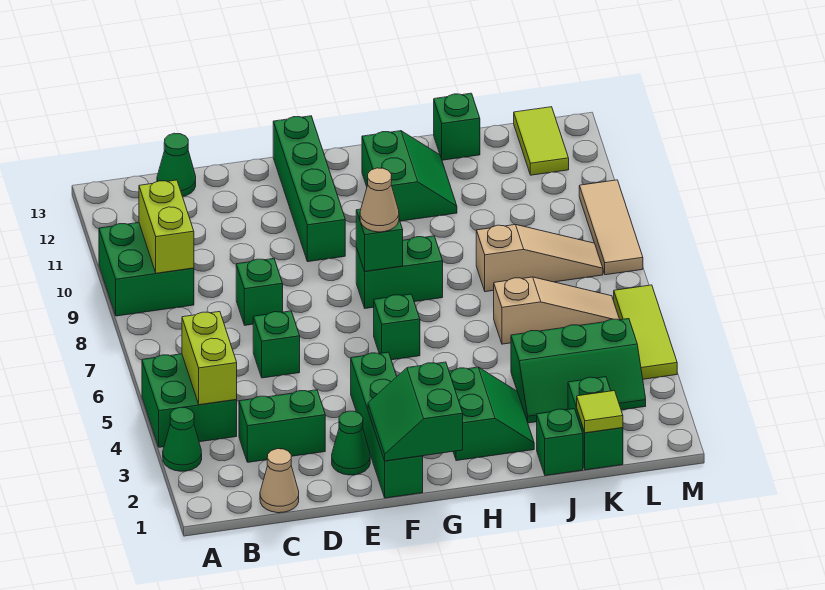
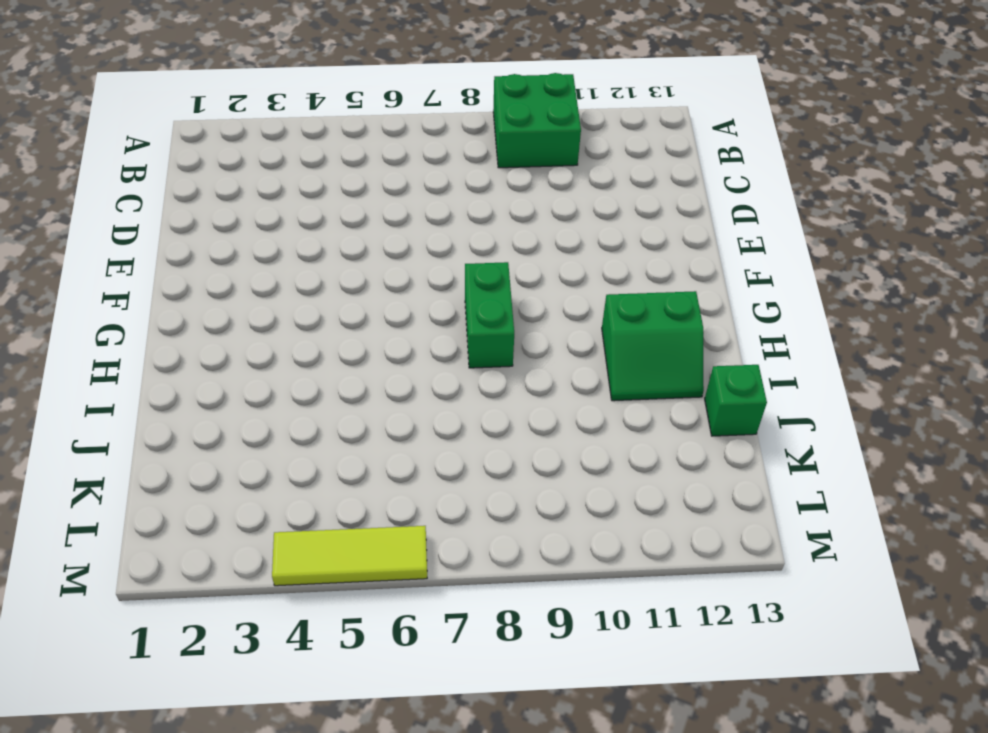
none -> green cone A3 level 1
none -> green brick A4:B5 level 1
none -> tan cone C1 level 1
none -> green brick C3:D3 level 1

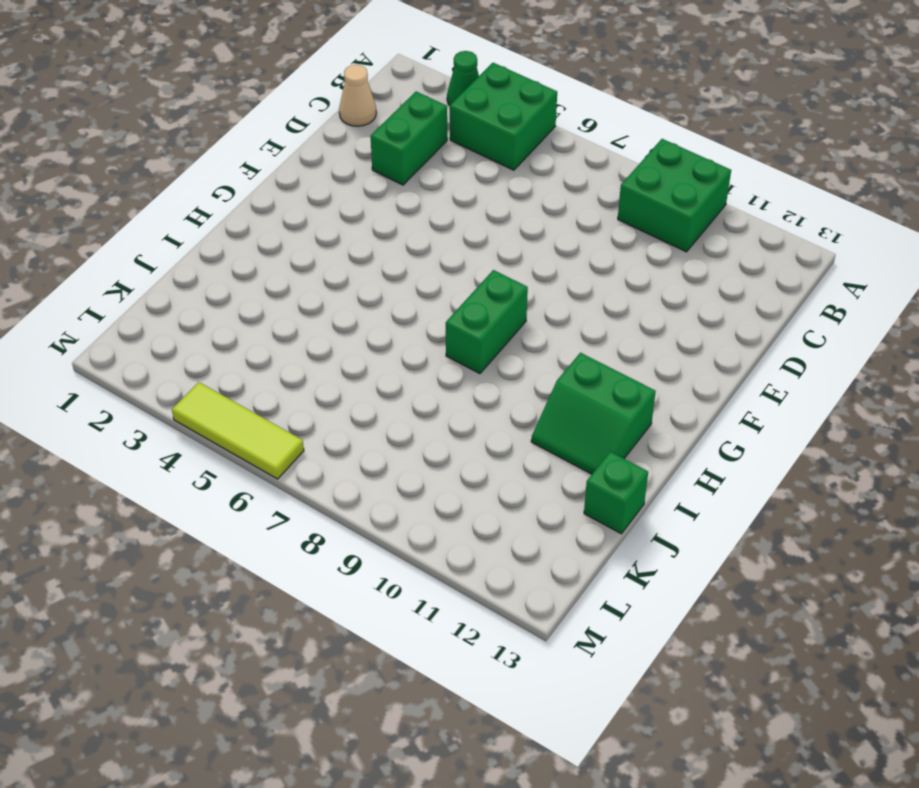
none -> green cone C13 level 1
none -> green brick D6 level 1
none -> green brick D8 level 1
none -> green cone E2 level 1

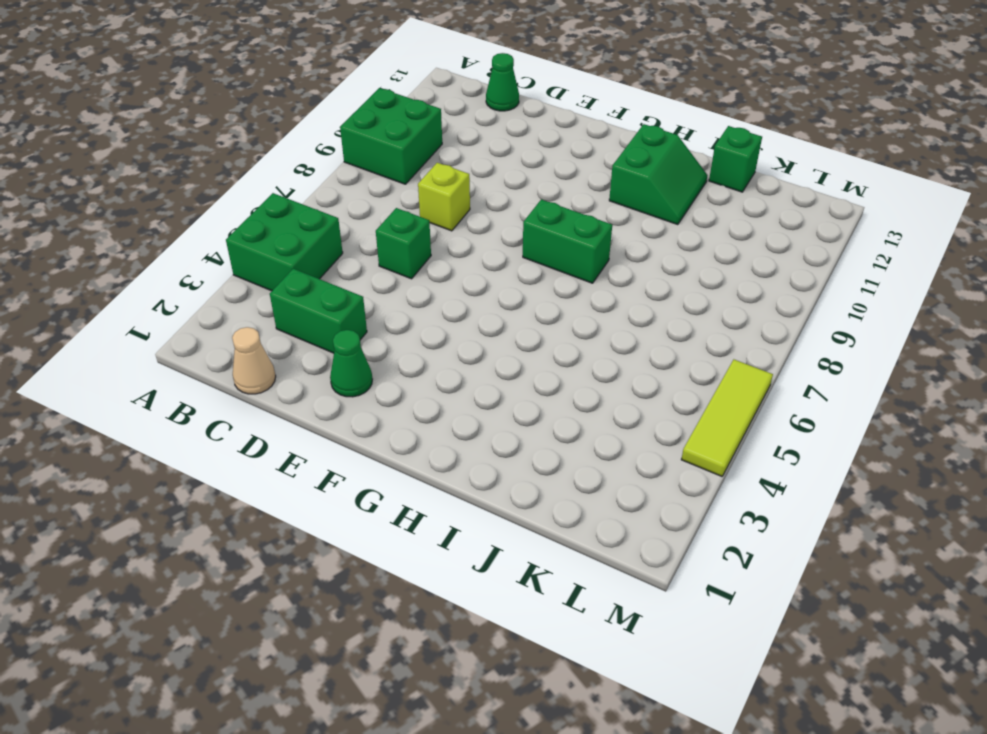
lime brick D8 level 1 -> green brick D8 level 1
none -> green cone A3 level 1
none -> green brick F1:F4 level 1
none -> green brick F10:F13 level 1
none -> green brick G6 level 1

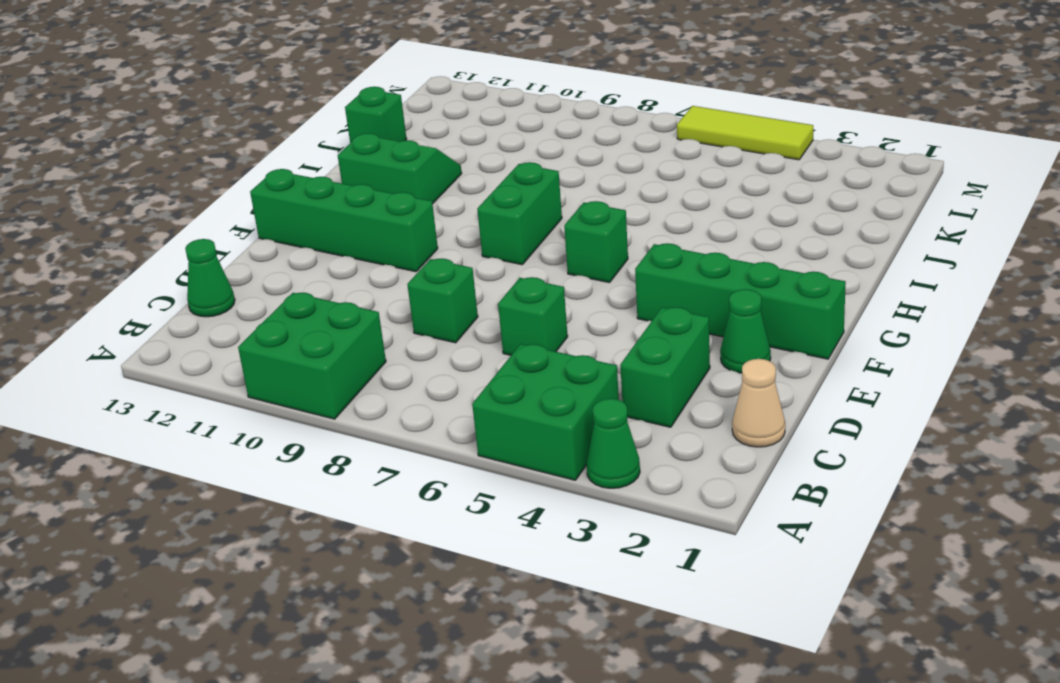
none -> green slope H2:I3 level 1 top H
none -> green brick J1 level 1
none -> green slope J3:L4 level 1 top 4
none -> tan slope J6:L6 level 1 top J

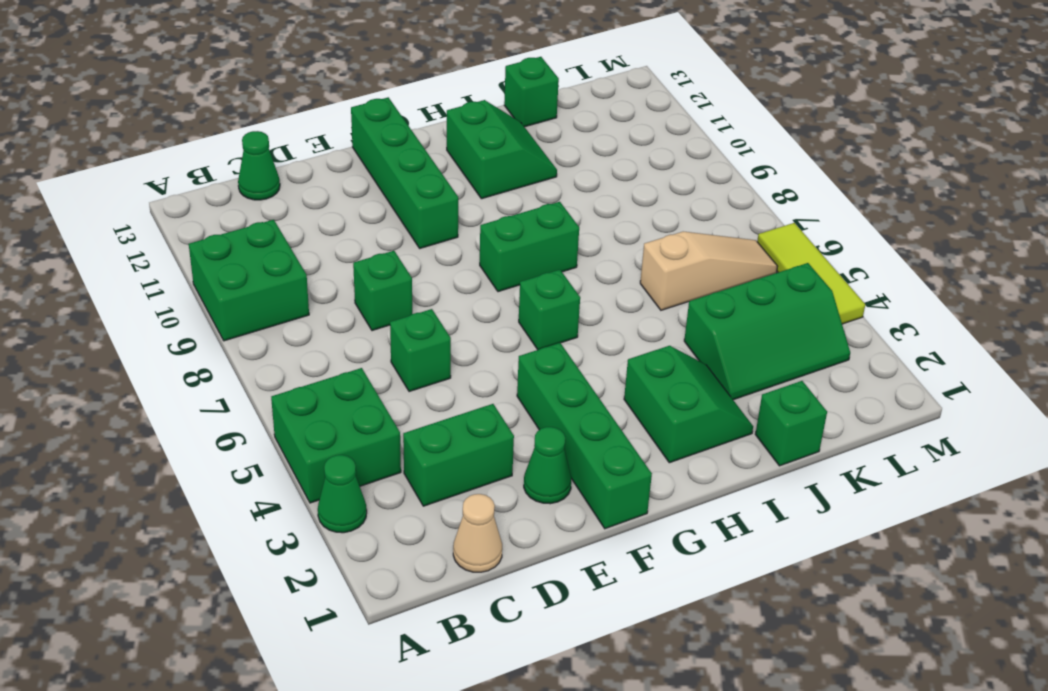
none -> tan slope J8:L8 level 1 top J
none -> green brick K1:K2 level 1
none -> lime tile L12:L13 level 1
none -> tan tile M8:M10 level 1

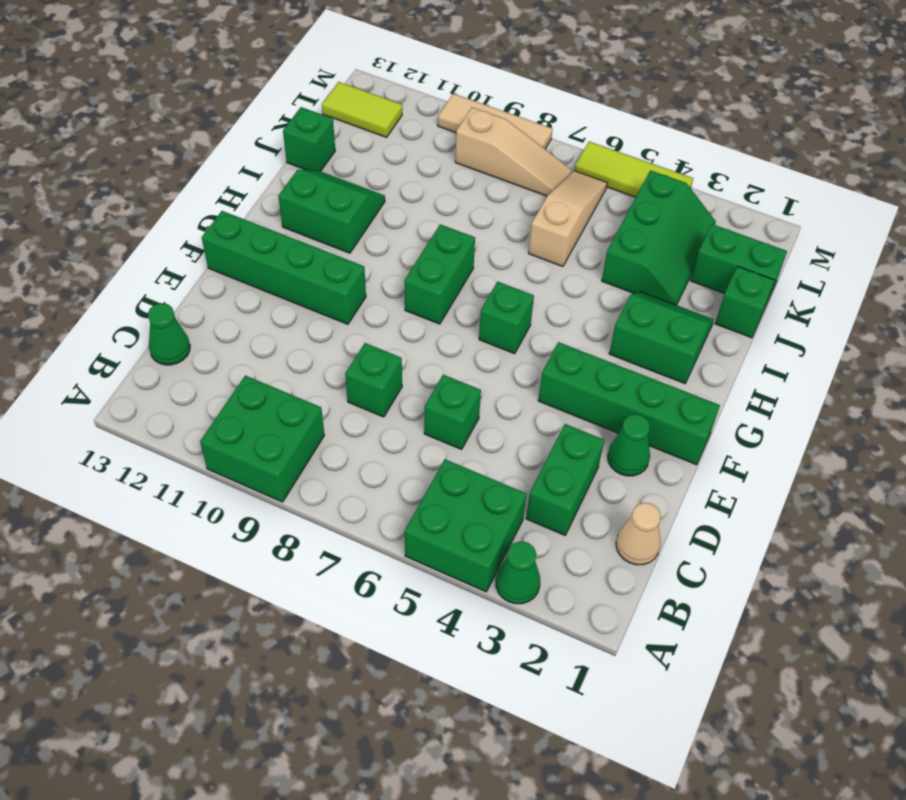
tan slope L7:L9 level 1 top 9 -> tan slope J8:L8 level 1 top J
none -> lime brick B4:B5 level 2
none -> lime brick B9:B10 level 2
none -> green slope F1:G2 level 2 top G
none -> green brick G8 level 2

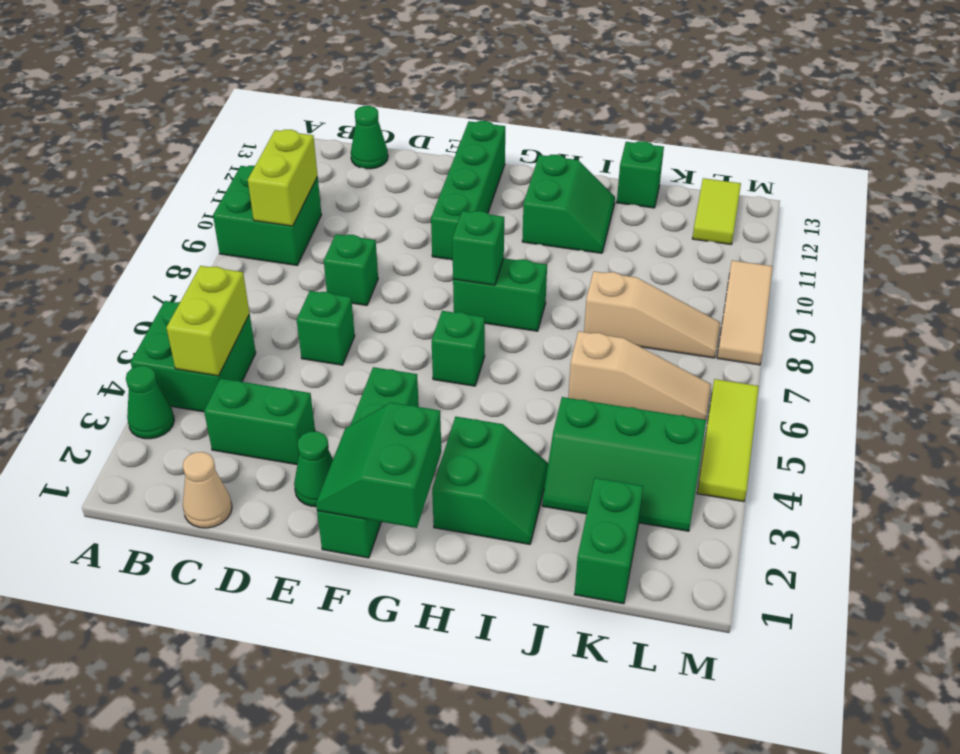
none -> green brick J1 level 1
none -> lime tile K1 level 2
none -> tan cone G8 level 3

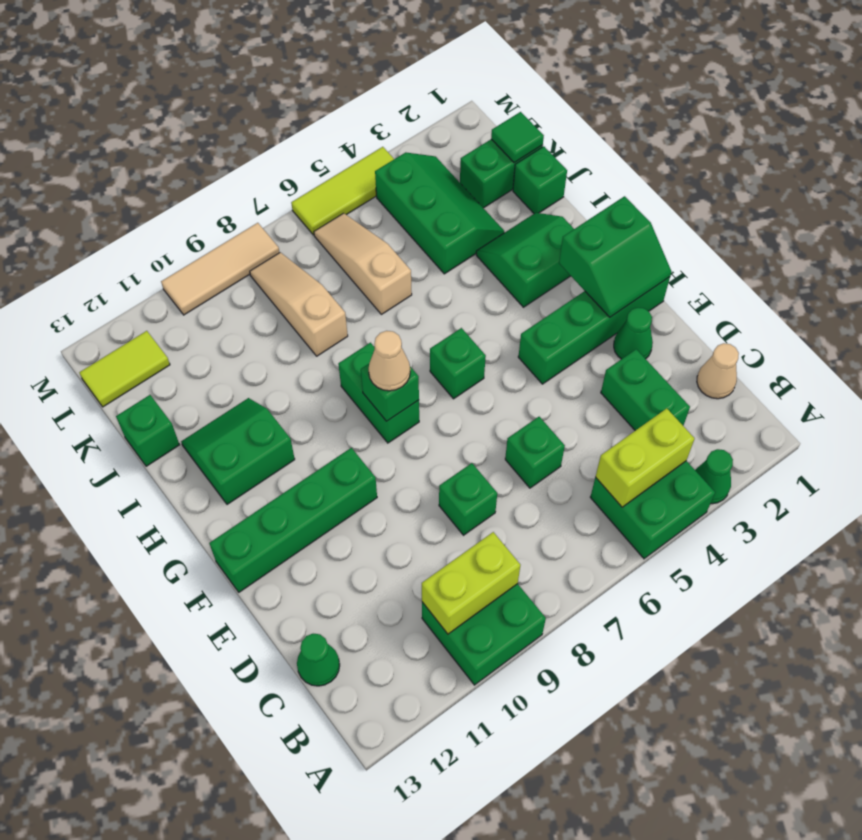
green tile K1 level 2 -> lime tile K1 level 2

